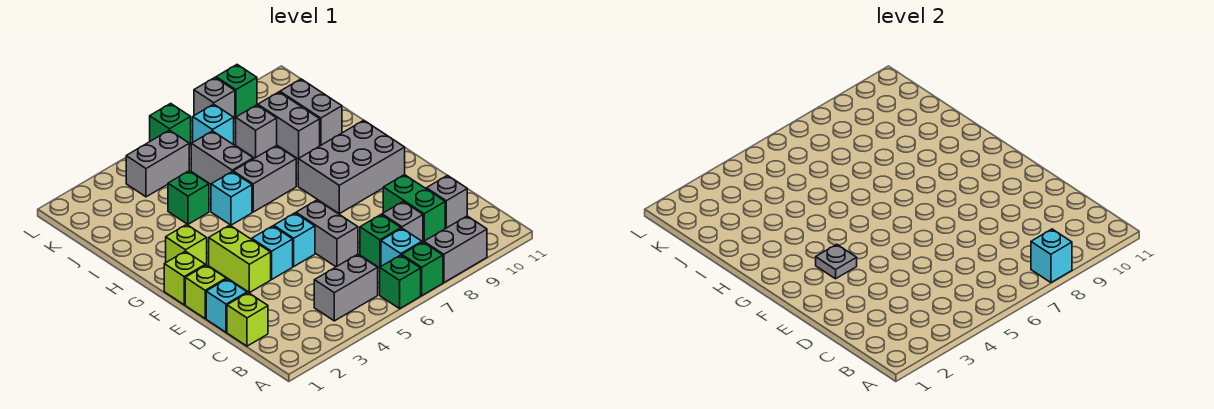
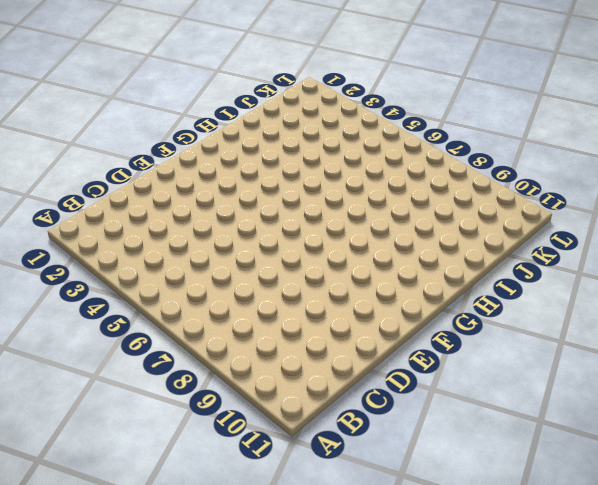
none -> green brick A6 level 1
none -> green brick A7 level 1
none -> grey brick A8:A9 level 1
none -> grey brick B4:B5 level 1

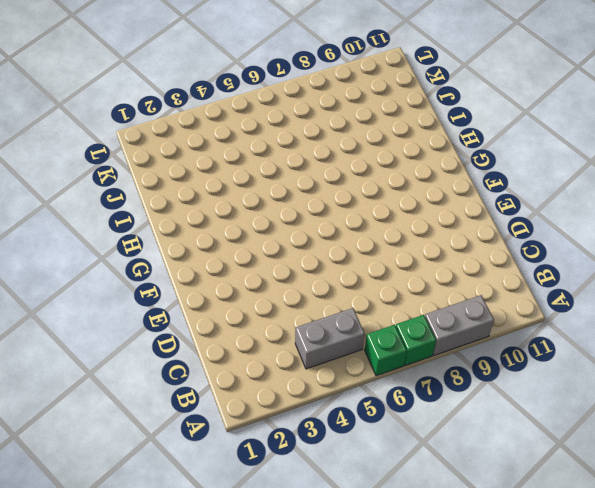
none -> cyan brick B7 level 1
none -> lime brick C1 level 1
none -> green brick C7 level 1
none -> grey brick C8 level 1

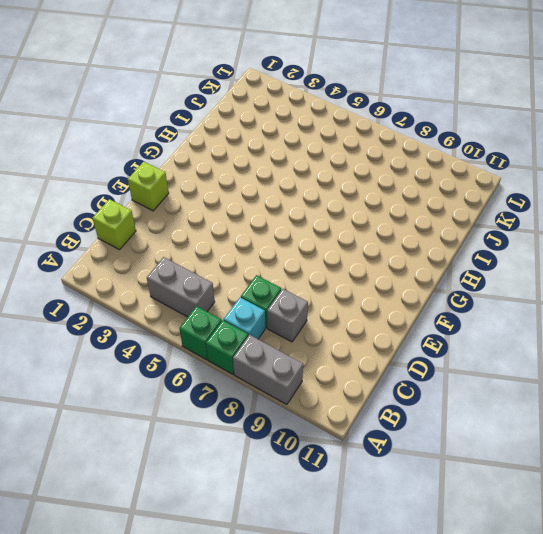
none -> green brick C9:D9 level 1
none -> grey brick C10 level 1
none -> cyan brick D1 level 1
none -> grey brick D6:E6 level 1

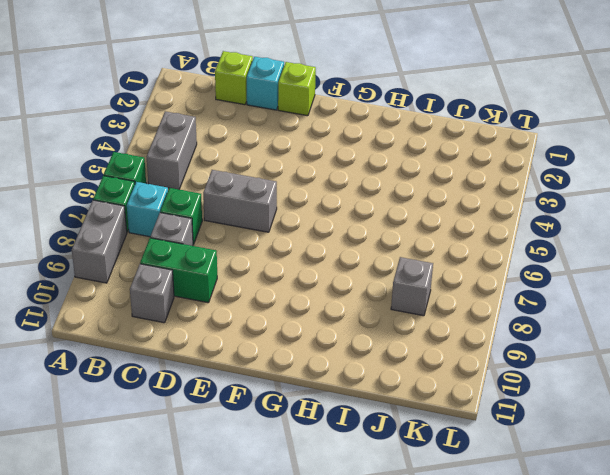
none -> lime brick E3:F3 level 1
none -> cyan brick E4 level 1
none -> cyan brick E5 level 1
none -> lime brick F1 level 1

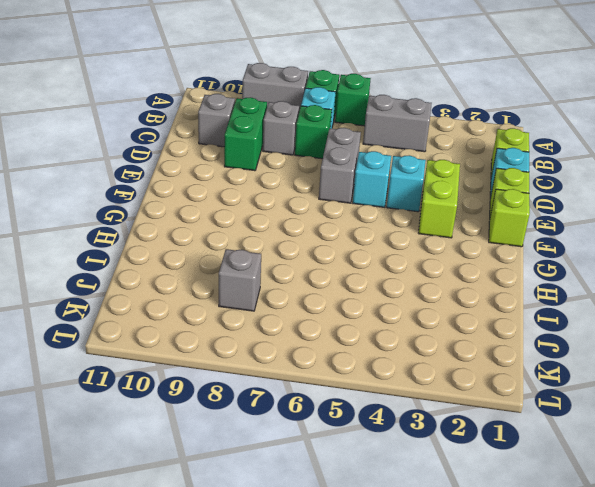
none -> grey brick F8:G10 level 1
none -> lime brick G2 level 1
none -> cyan brick H5 level 1
none -> grey brick H6:H7 level 1

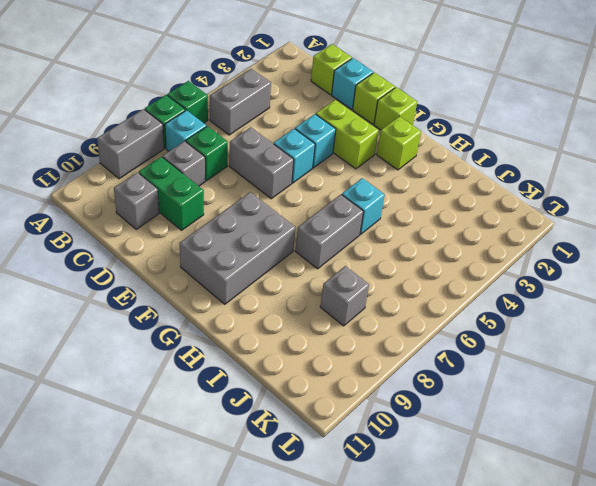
none -> green brick I4 level 1
none -> grey brick I6:J6 level 1
none -> grey brick I9:J9 level 1
none -> grey brick I10:J10 level 1

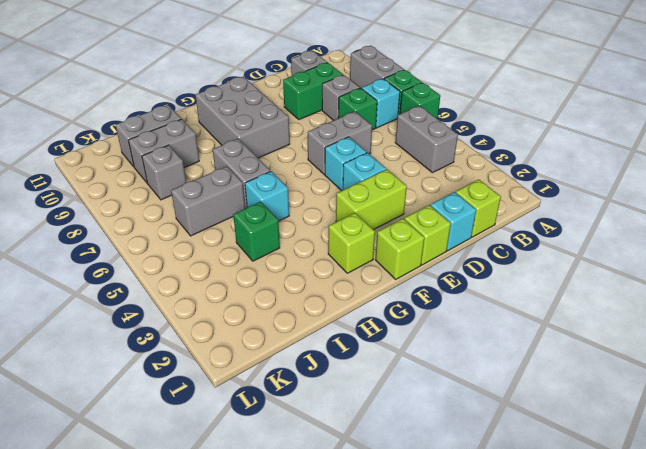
none -> grey brick K4:K5 level 1
none -> cyan brick K7 level 1
none -> green brick L6 level 1
none -> grey brick L8 level 1

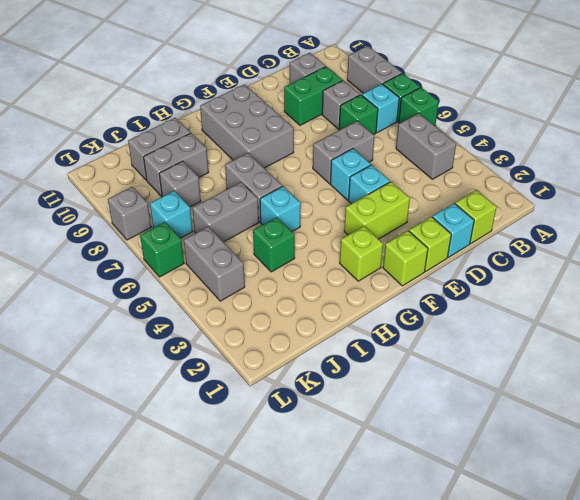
none -> green brick L9 level 1
none -> cyan brick A8 level 2
none -> grey plate F3 level 2

